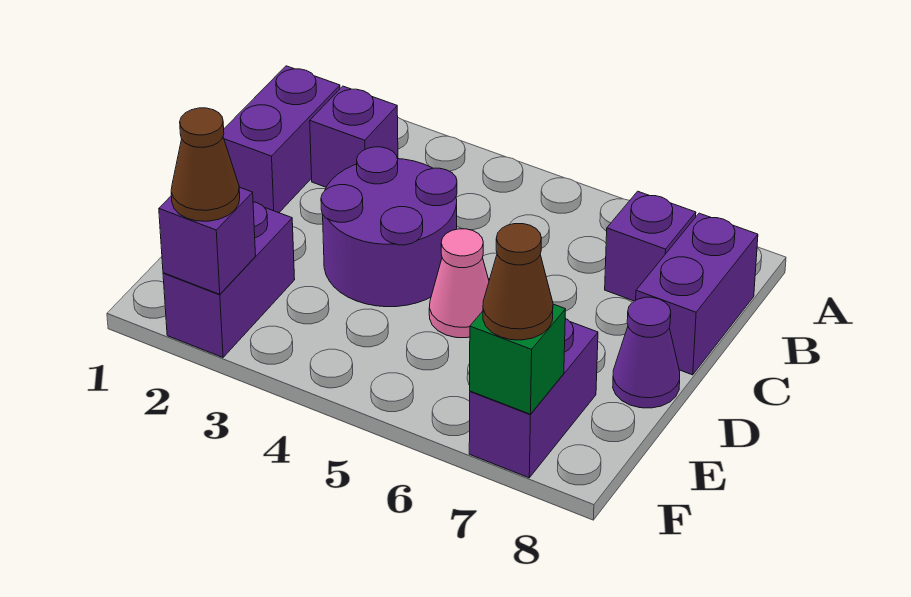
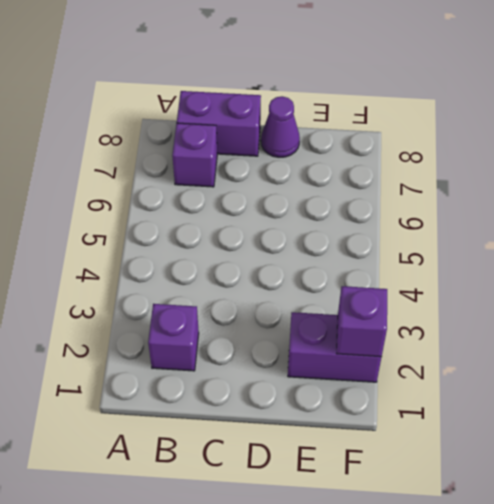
none -> purple brick B1:C1 level 1
none -> purple round brick C3:D4 level 1
none -> pink cone D5 level 1

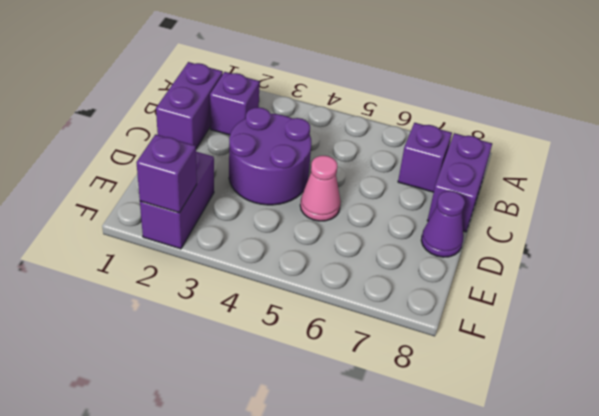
none -> purple brick E7:F7 level 1
none -> green brick F7 level 2
none -> brown cone F2 level 3

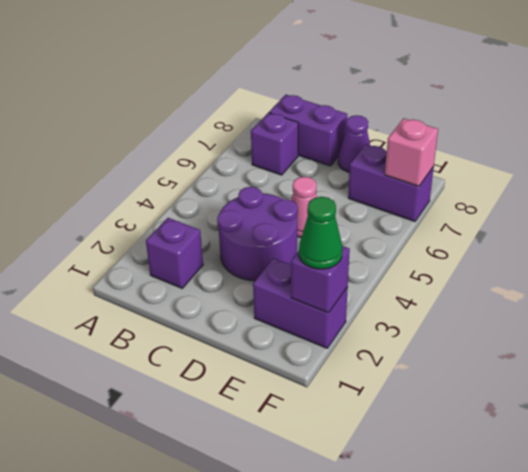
green cone F2 level 3 -> brown cone F2 level 3
pink brick F7 level 2 -> green brick F7 level 2
none -> purple brick B1:C1 level 1
none -> brown cone F7 level 3

